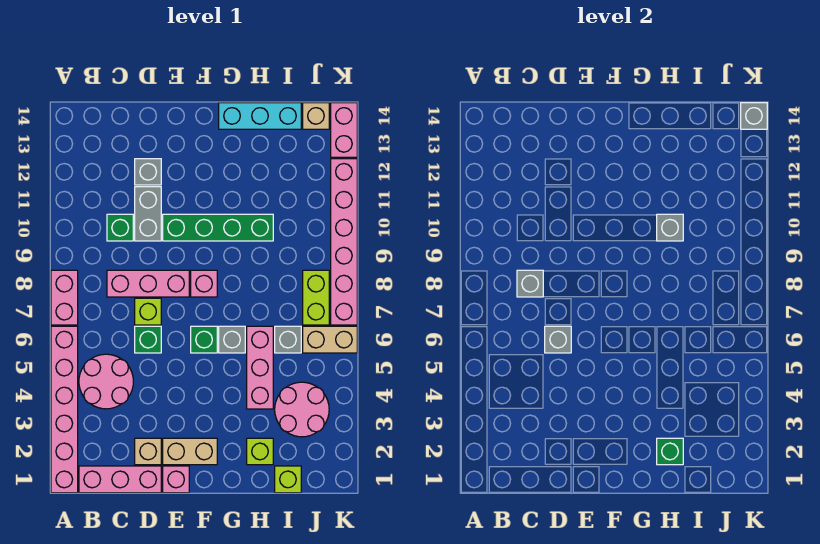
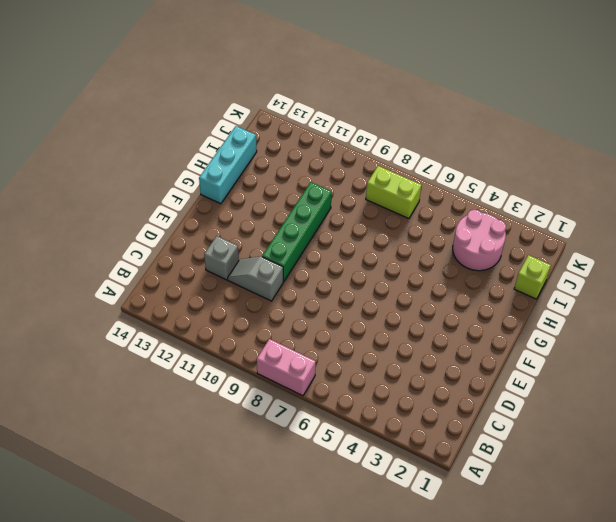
grey slope D10:D11 level 1 top 10 -> grey brick D10:D11 level 1
none -> pink brick A1:A6 level 1
none -> pink brick B1:D1 level 1
none -> pink round brick B4:C5 level 1
none -> pink brick C8:E8 level 1

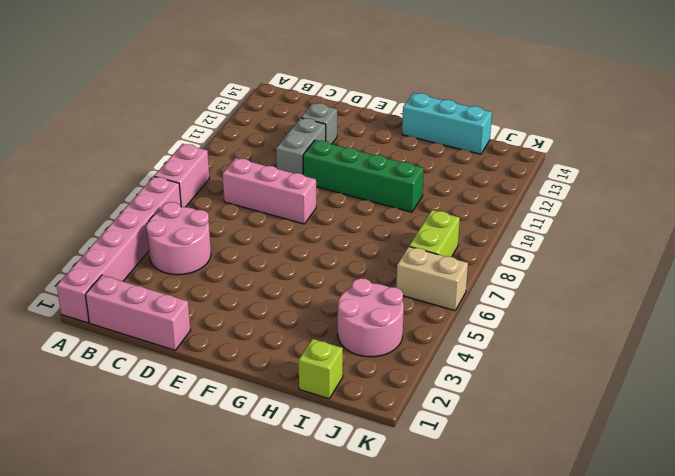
none -> green brick C10 level 1
none -> tan brick D2 level 1
none -> green brick D6 level 1
none -> lime brick D7 level 1

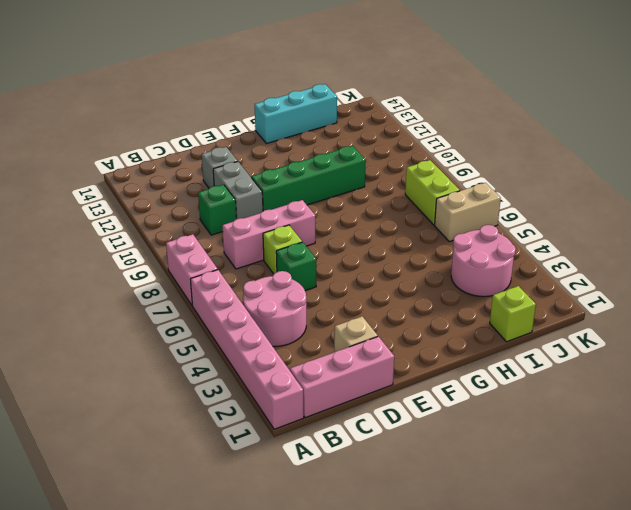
none -> pink brick E1 level 1
none -> tan brick E2:F2 level 1
none -> green brick F6 level 1
none -> pink brick F8 level 1

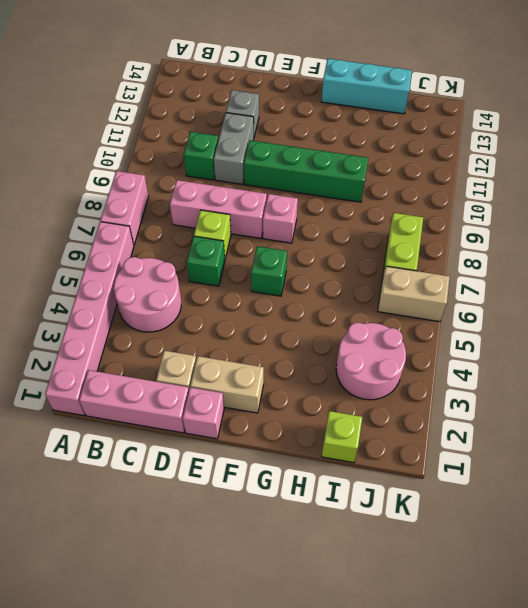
none -> grey brick G6 level 1
none -> lime brick H2 level 1
none -> pink brick H4:H6 level 1
none -> grey brick I6 level 1

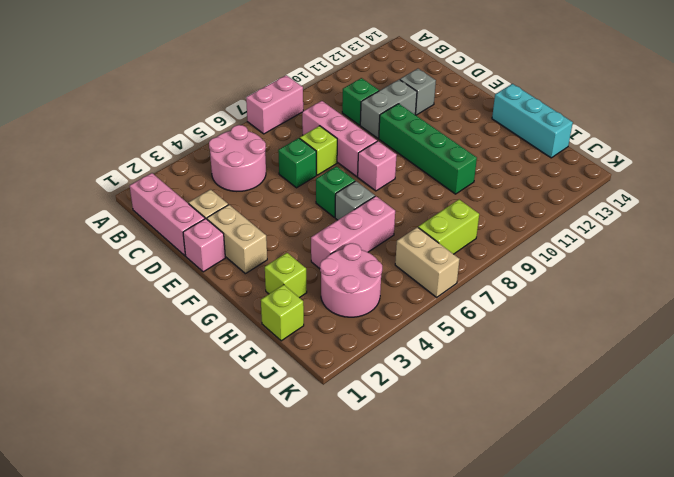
none -> pink brick A1:A6 level 1
none -> grey brick I6 level 1
none -> tan brick J14 level 1
none -> pink brick K7:K12 level 1

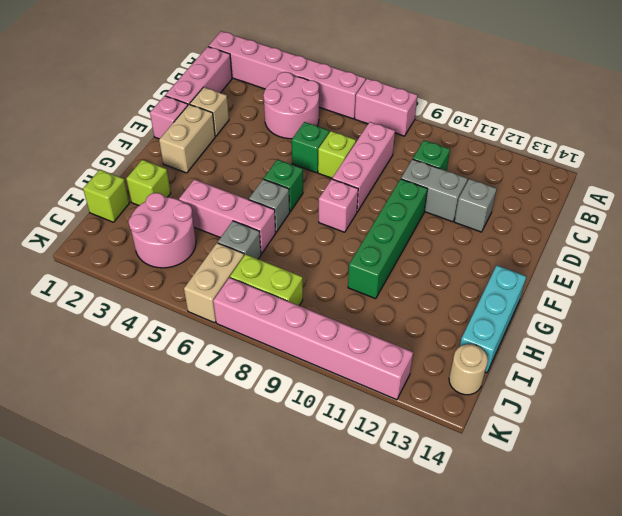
tan round brick J14 level 1 -> tan brick J14 level 1
none -> pink brick K13:K14 level 1
none -> grey brick C8 level 2
none -> grey brick D6 level 2
none -> green brick H2 level 2

